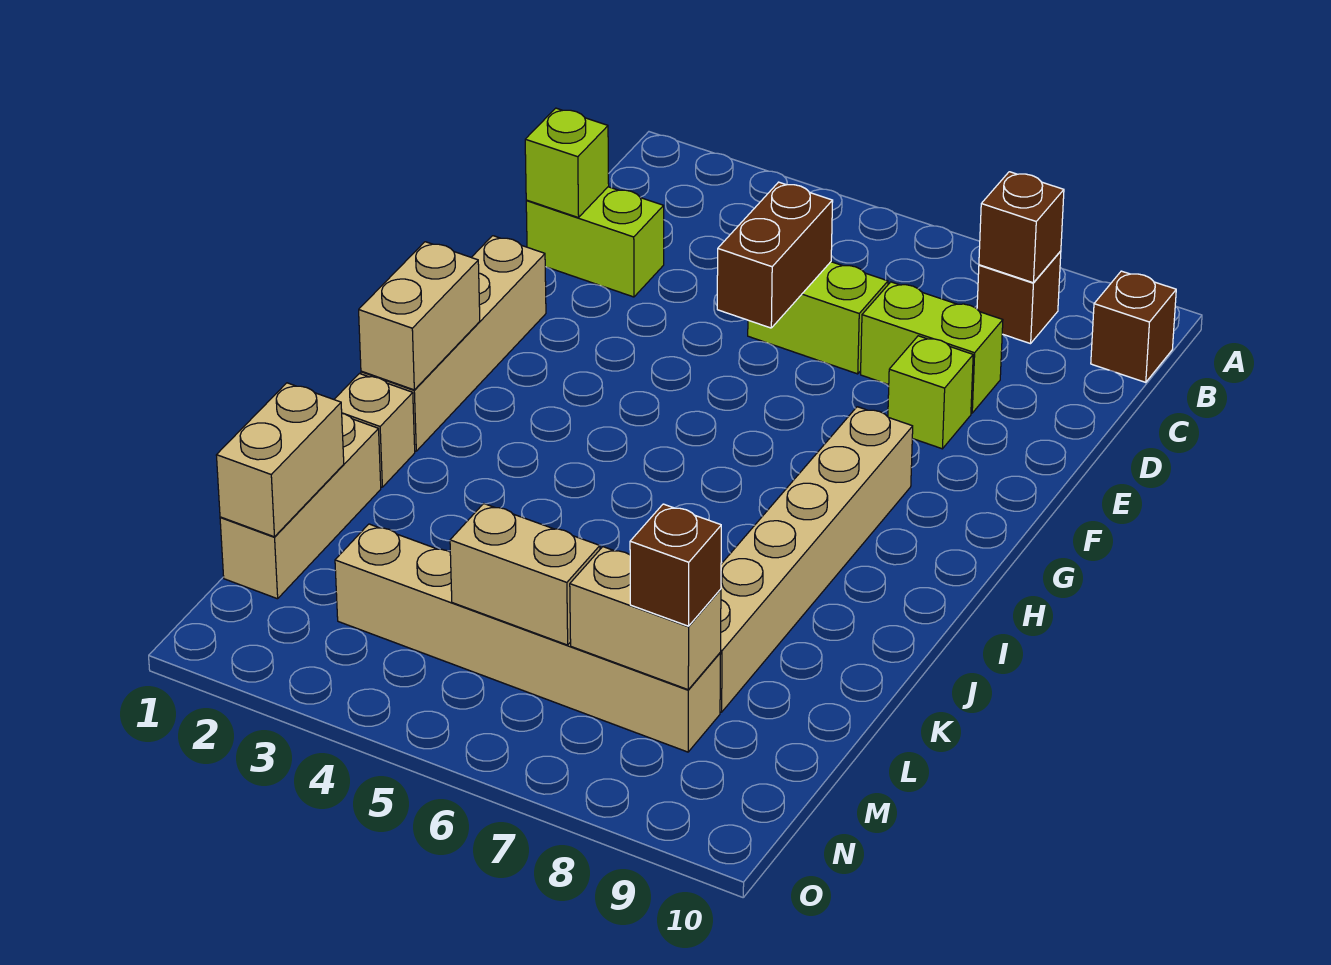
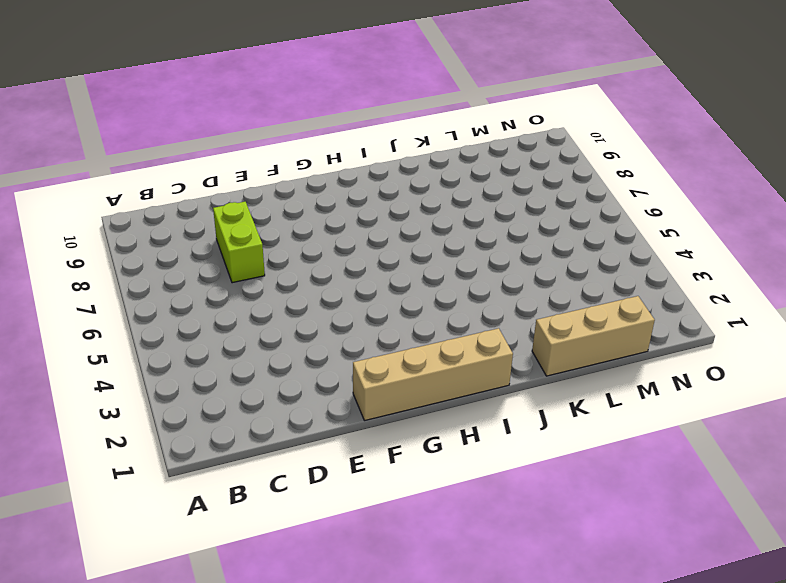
none -> brown brick B8 level 1
none -> brown brick B10 level 1
none -> lime brick D1:D2 level 1

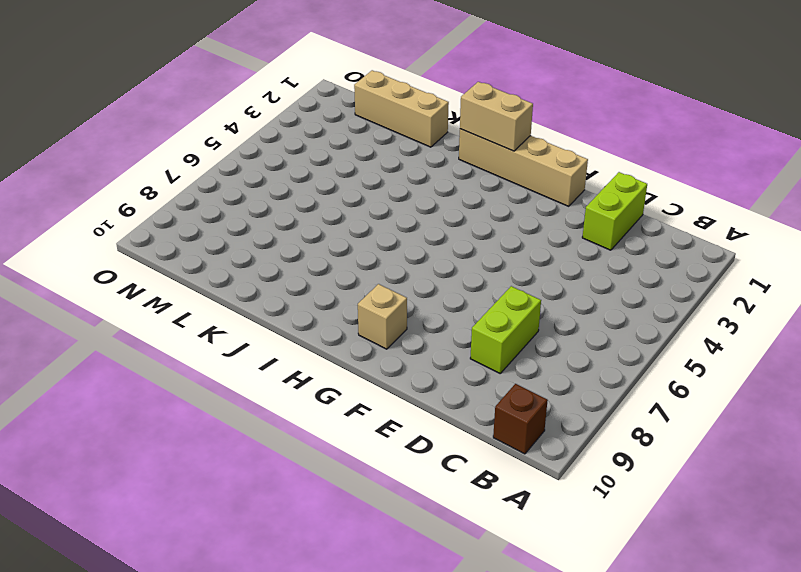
tan brick G9 level 1 -> tan brick J1 level 1
none -> brown brick B8 level 1
none -> lime brick D5:D6 level 1
none -> lime brick E8 level 1

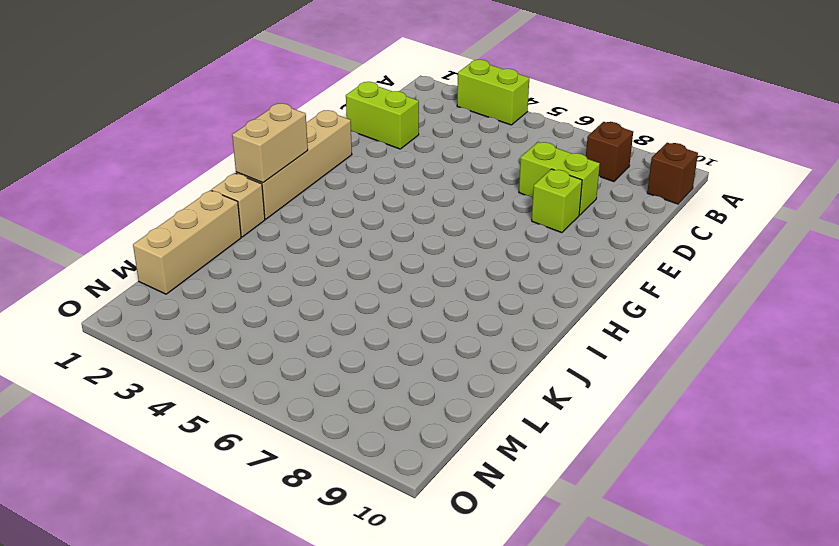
lime brick A3:A4 level 1 -> lime brick D5:D6 level 1
none -> tan brick G8:L8 level 1
none -> tan brick M3:M8 level 1
none -> brown brick B8 level 2

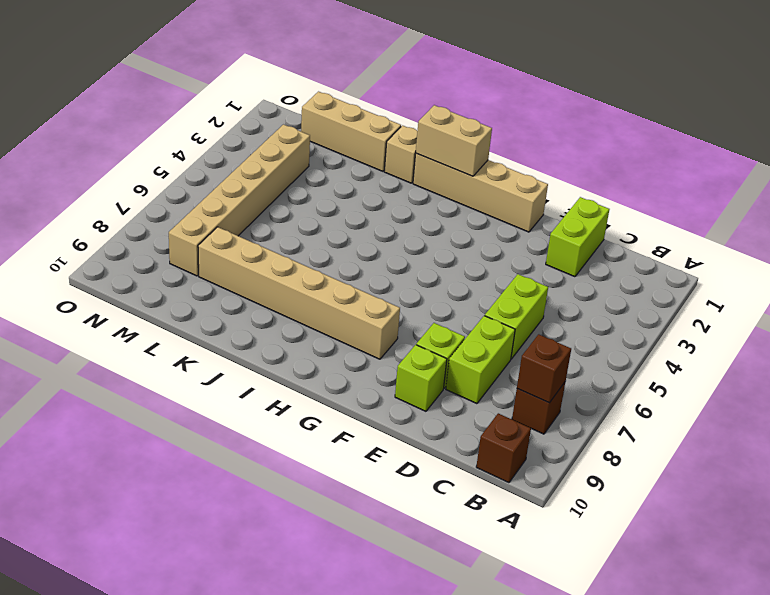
lime brick E9 level 1 -> lime brick D1 level 2
none -> brown brick D5:E5 level 2
none -> tan brick L1:M1 level 2
none -> tan brick M5:M6 level 2

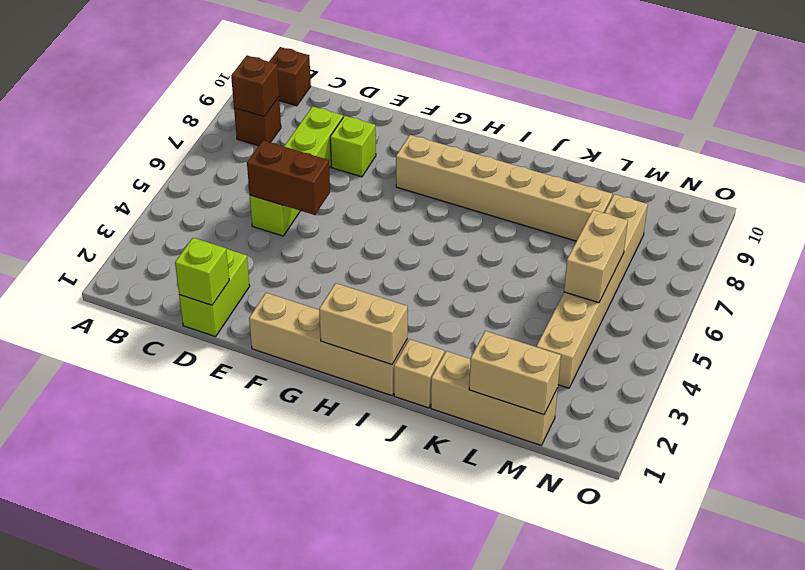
none -> tan brick M7:M8 level 2
none -> brown brick M8 level 3

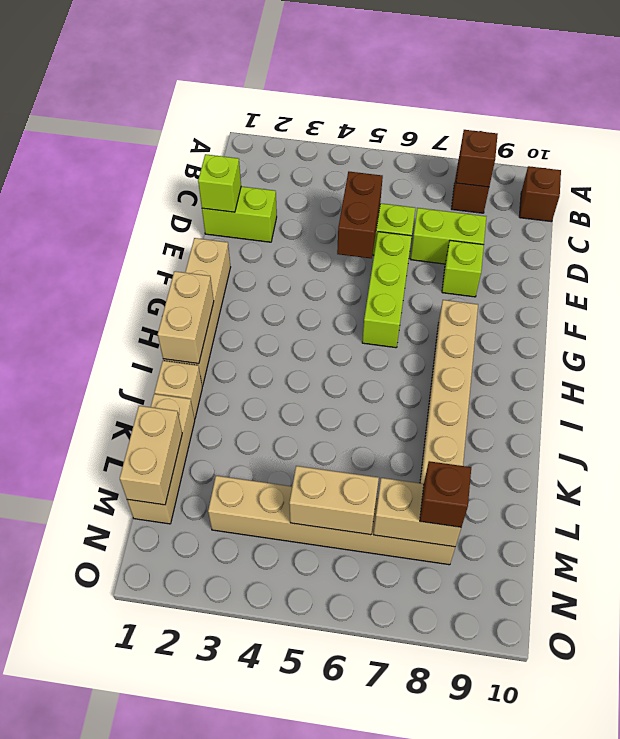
lime brick E6:G6 level 1 -> none

